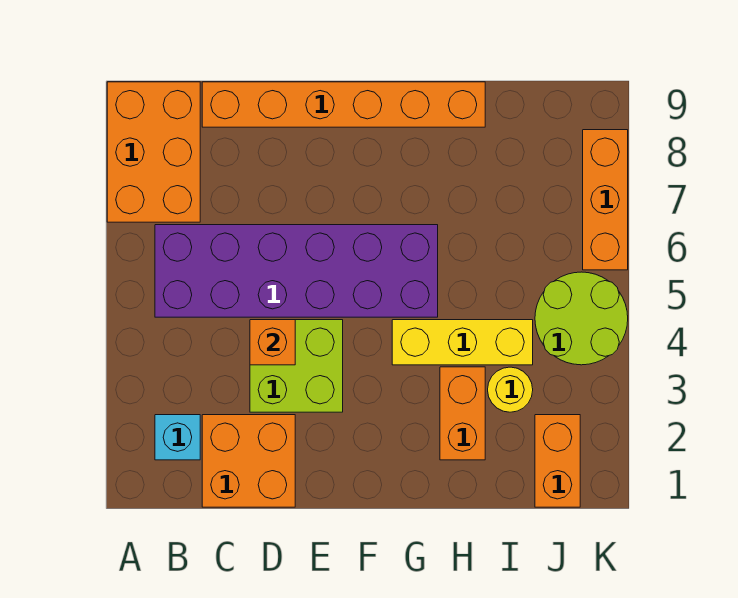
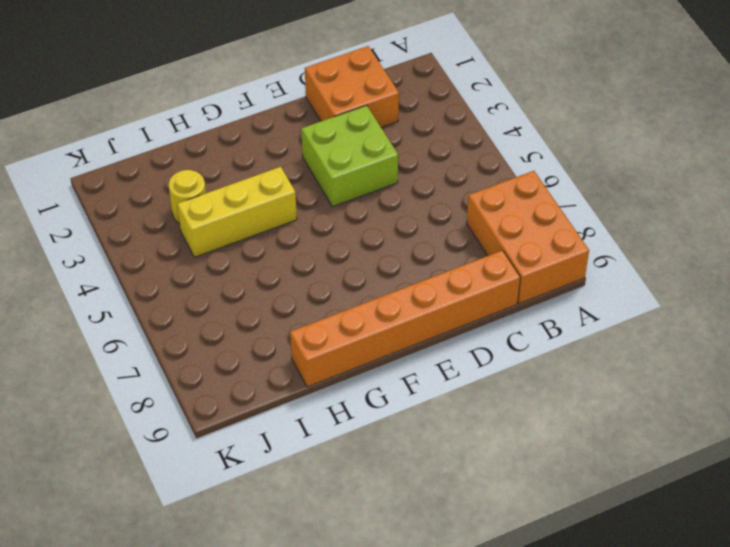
none -> cyan brick B2 level 1
none -> purple brick B5:G6 level 1
none -> orange brick H2:H3 level 1

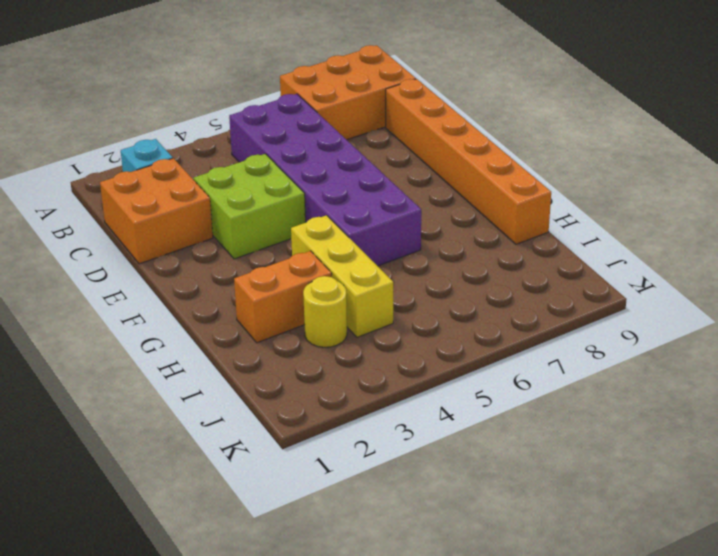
none -> orange brick J1:J2 level 1
none -> lime round brick J4:K5 level 1
none -> orange brick K6:K8 level 1

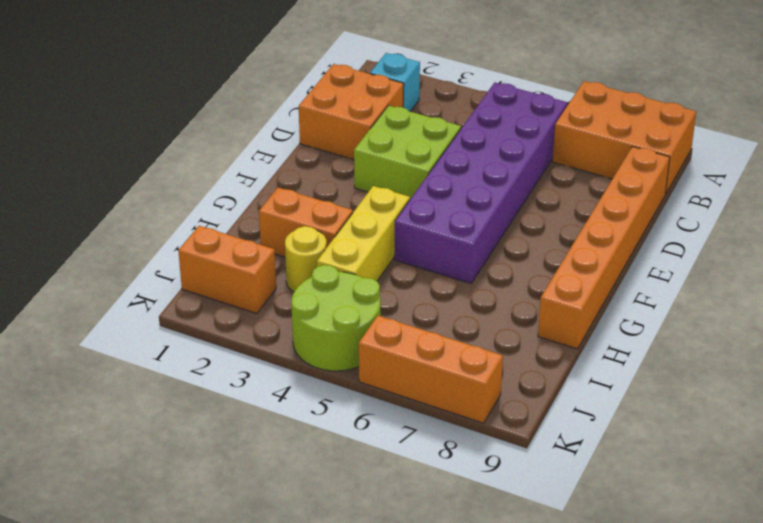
none -> orange brick D4 level 2

